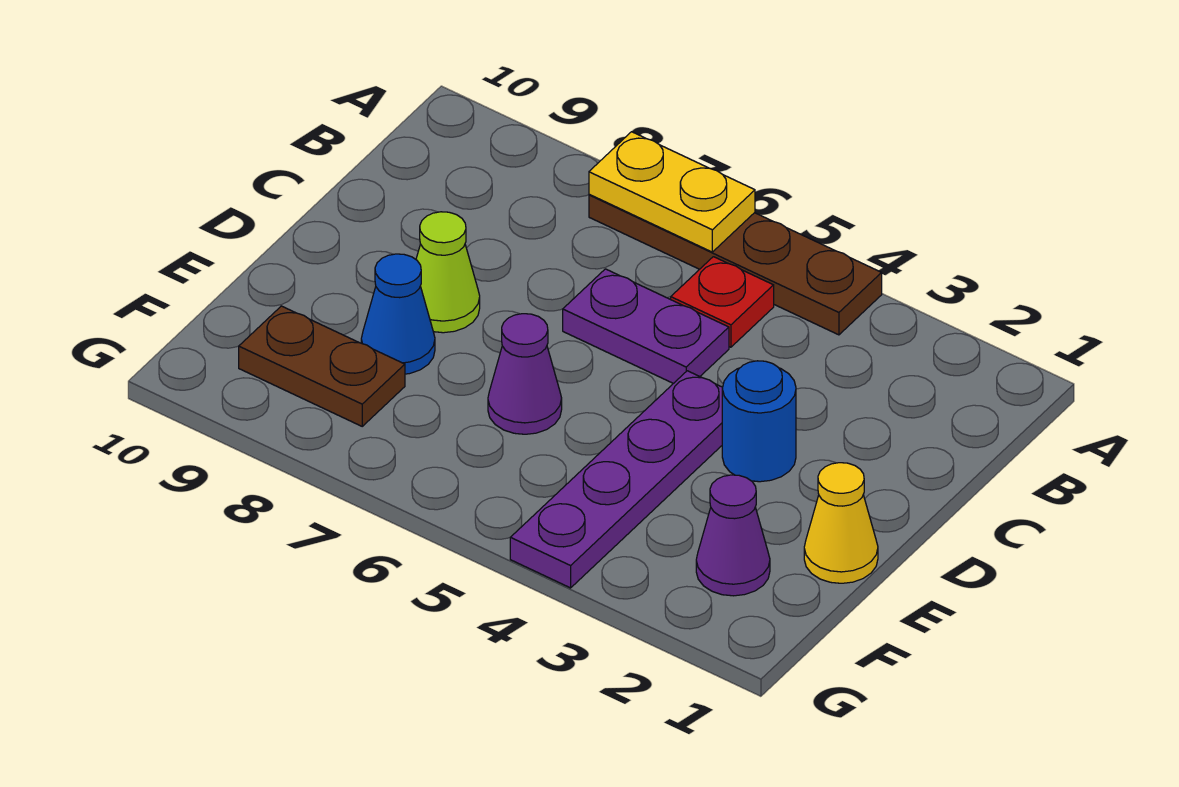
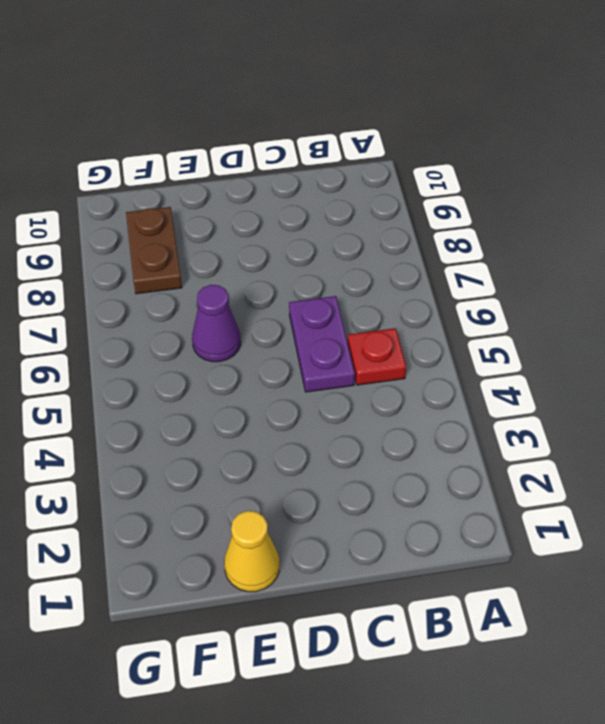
none -> brown plate A4:A7 level 1
none -> blue round brick D3 level 1
none -> purple plate D4:G4 level 1

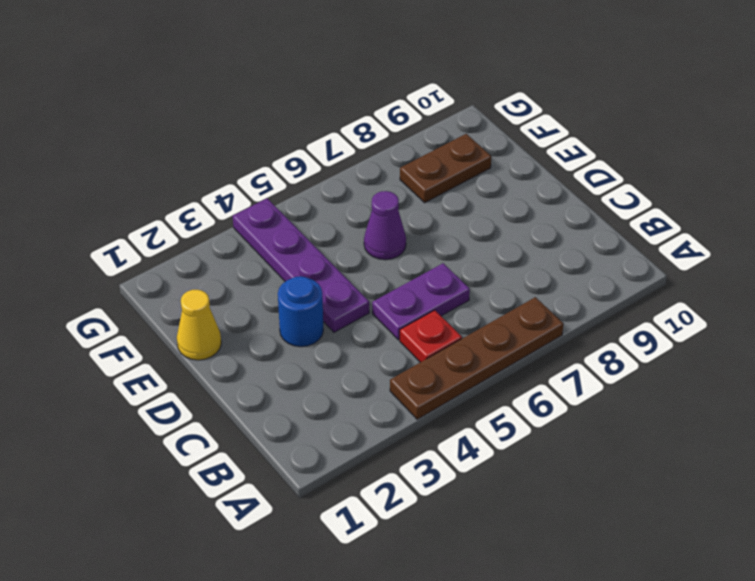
none -> lime cone D8 level 1
none -> blue cone E8 level 1
none -> purple cone F2 level 1

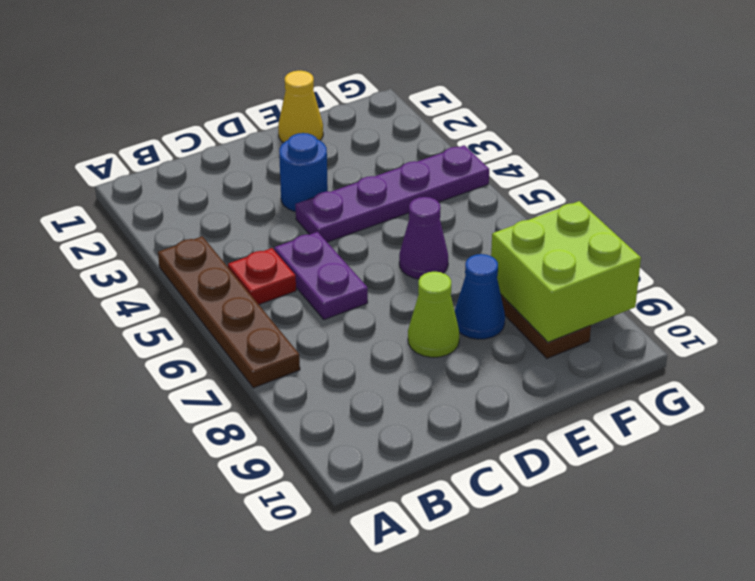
lime brick F8:G9 level 2 -> none
none -> purple cone F2 level 1
none -> yellow plate A6:A7 level 2

